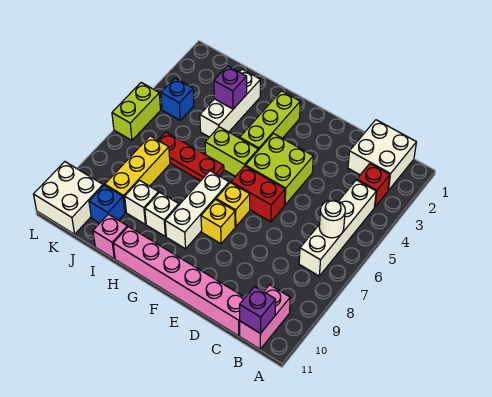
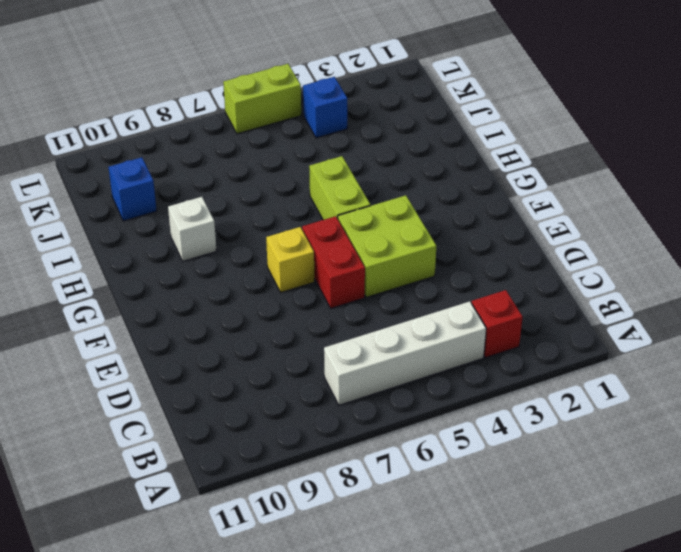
none -> white brick B1:C2 level 1
none -> pink brick B10:B11 level 1
none -> pink brick C11:H11 level 1

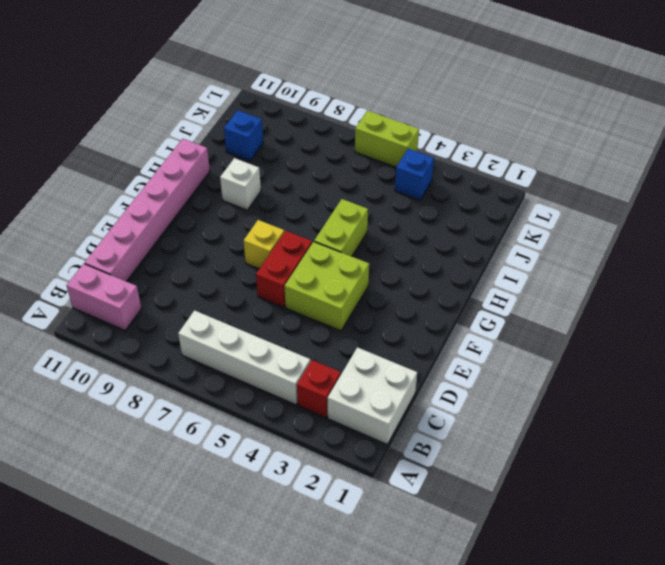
none -> yellow brick F8 level 1
none -> lime brick G2:G4 level 1
none -> white brick G7:G9 level 1

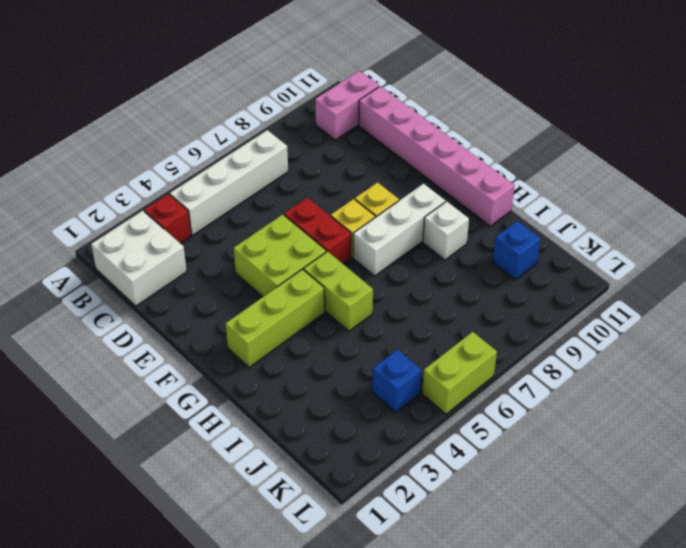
none -> red plate H6:J6 level 1
none -> white brick I2:I4 level 1
none -> white brick I9 level 1

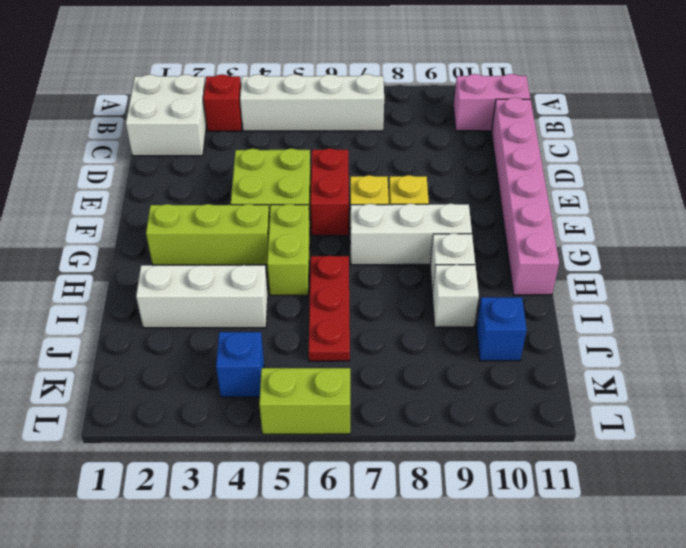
none -> pink brick I11 level 1
none -> yellow brick J7:J9 level 1
none -> white brick K10:L11 level 1

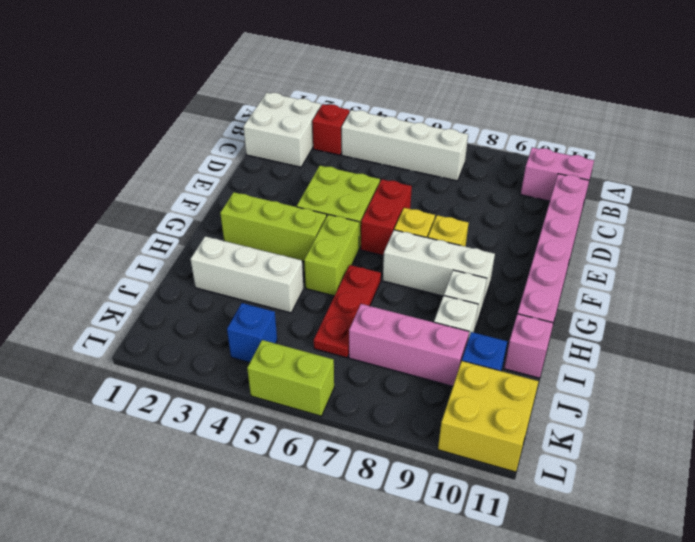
pink brick J7:J9 level 1 -> yellow brick J7:J9 level 1
yellow brick K10:L11 level 1 -> white brick K10:L11 level 1
none -> white round brick B6 level 2
none -> purple brick B11 level 2
none -> purple brick I3 level 2

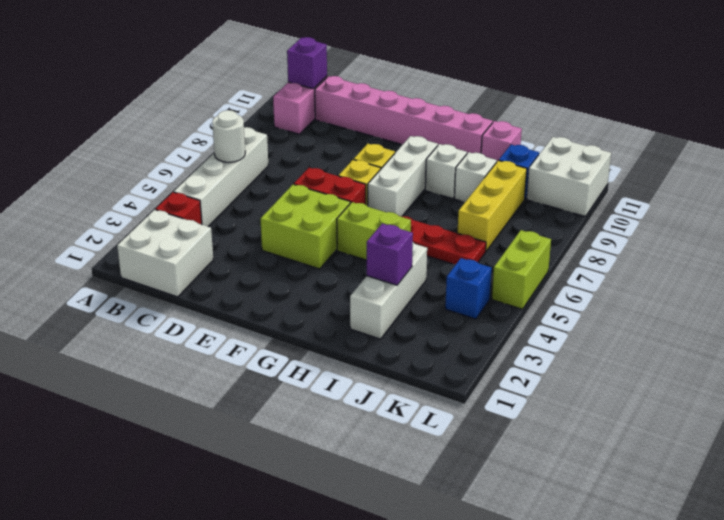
none -> lime brick G2:G4 level 1

